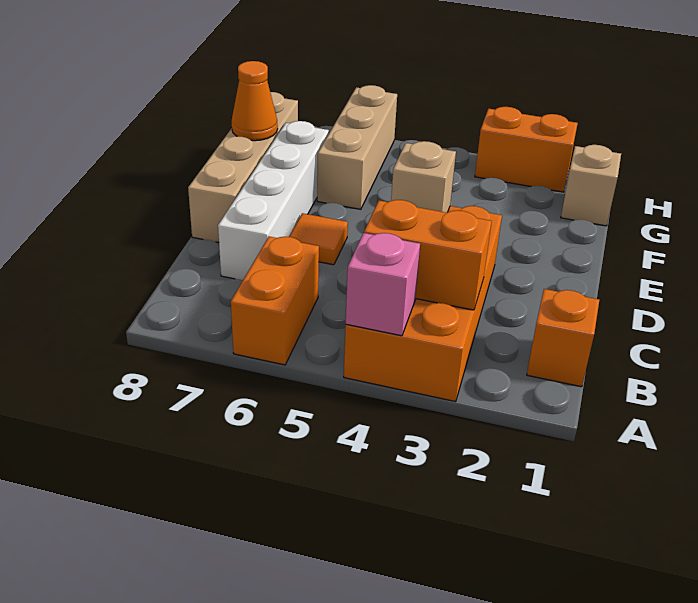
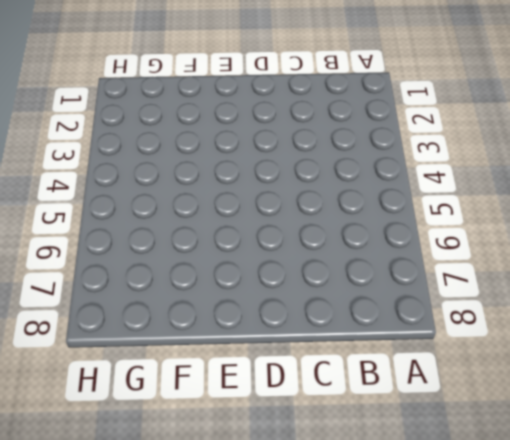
none -> orange brick A3:D4 level 1
none -> orange brick A6:B6 level 1
none -> orange brick B1 level 1

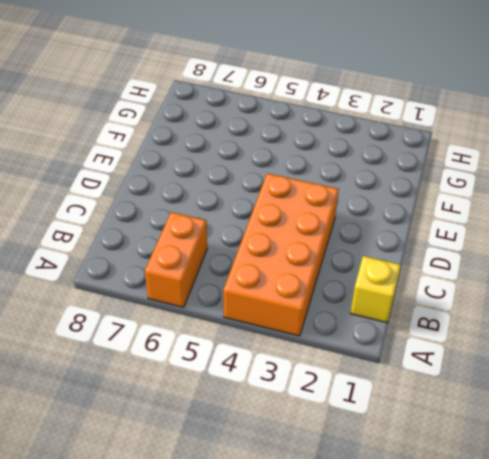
yellow brick B1 level 1 -> orange brick B1 level 1
none -> white brick C7:F7 level 1
none -> orange tile D6 level 1
none -> tan brick D8:G8 level 1

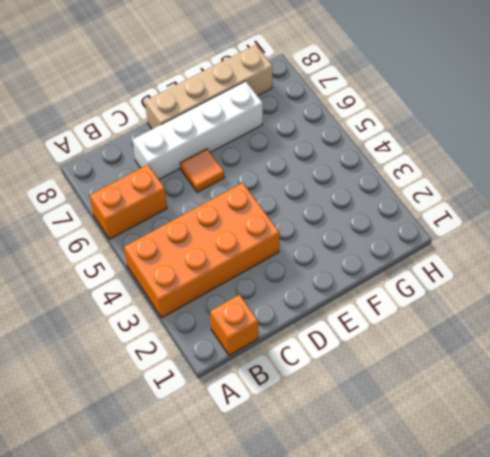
none -> tan brick F6:H6 level 1
none -> tan brick G1 level 1
none -> orange brick H2:H3 level 1

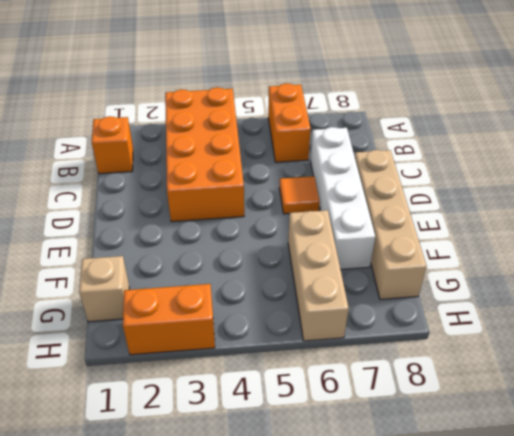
none -> pink brick A4 level 2
none -> orange brick B3:B4 level 2
none -> tan brick D4 level 2

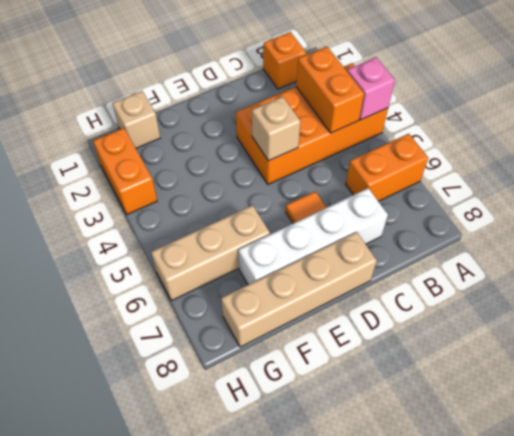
none -> orange cone F8 level 2

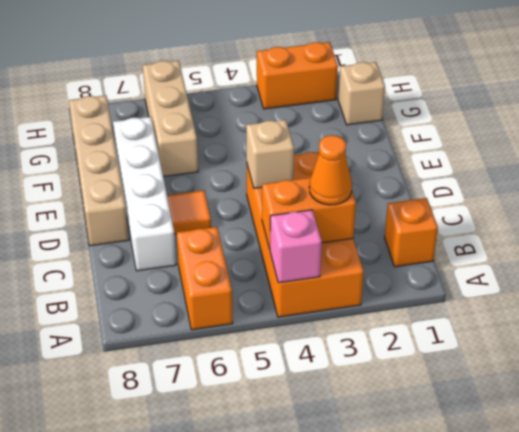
orange cone B3 level 3 -> orange cone F8 level 2

